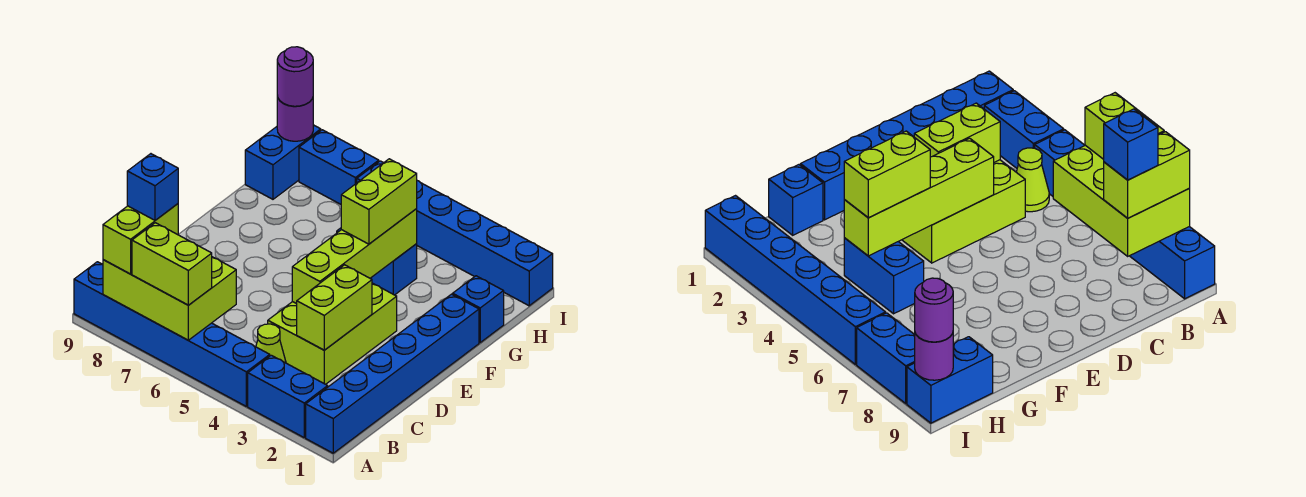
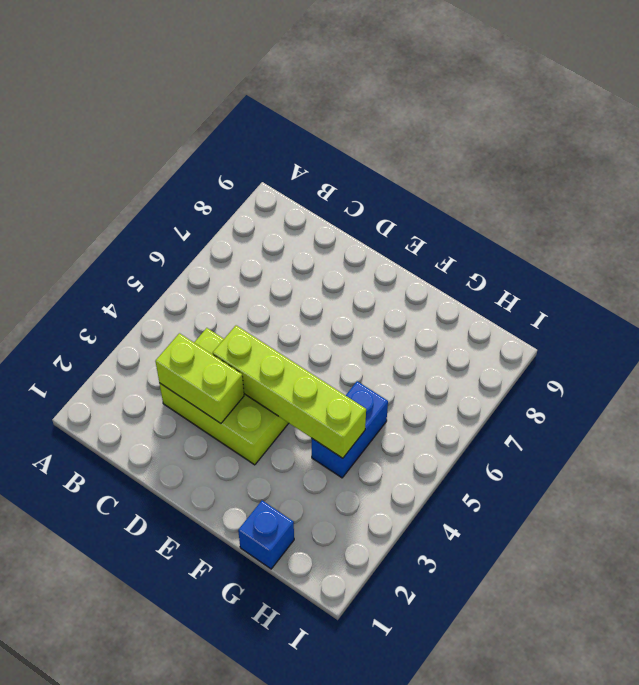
none -> blue brick A1:F1 level 1
none -> blue brick A2:A3 level 1
none -> blue brick A4:A9 level 1

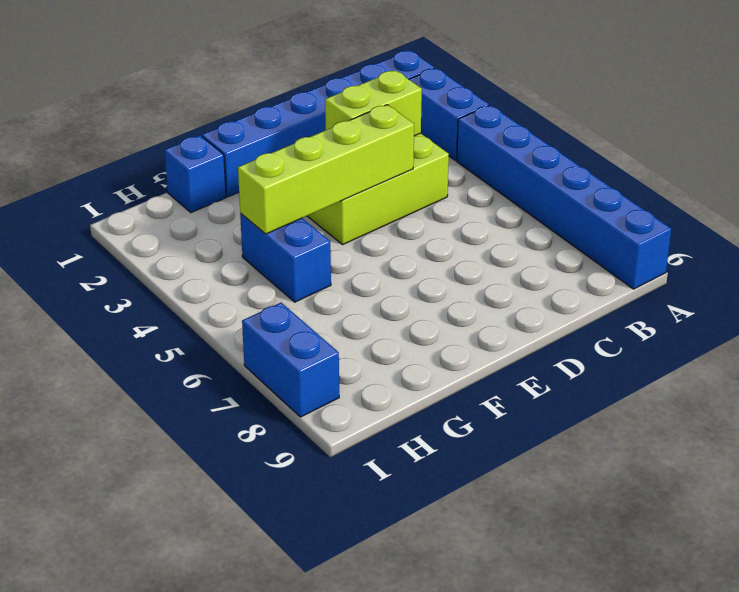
none -> lime cone B4 level 1
none -> blue brick H9:I9 level 1
none -> blue brick I1:I6 level 1

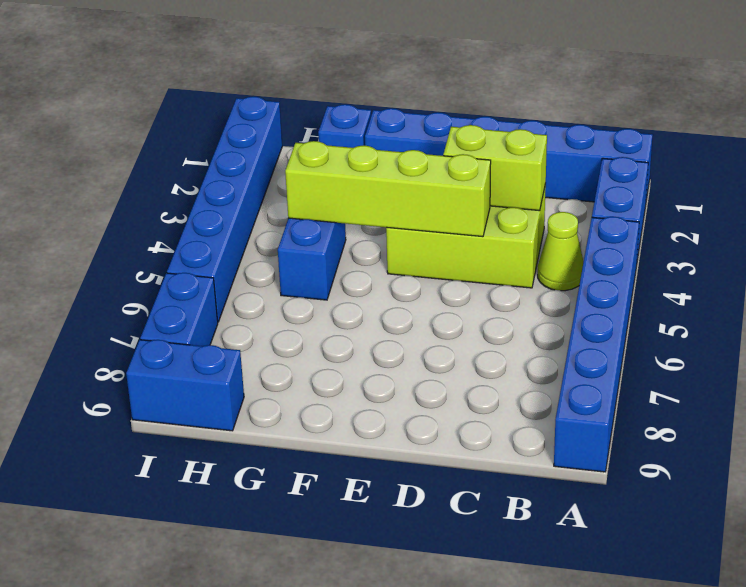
none -> lime brick A6:B8 level 2
none -> purple round brick I9 level 2
none -> lime brick A6:A7 level 3

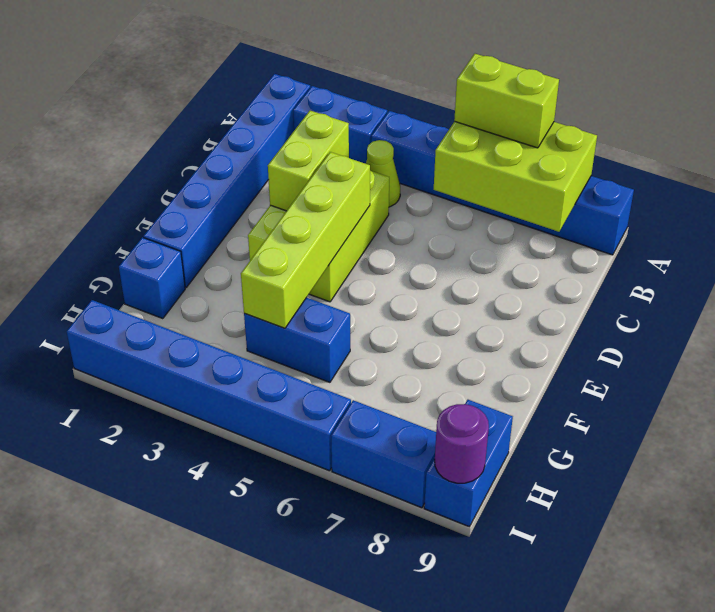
none -> lime brick A8:B8 level 3
none -> lime brick F4:G4 level 3
none -> purple round brick I9 level 3

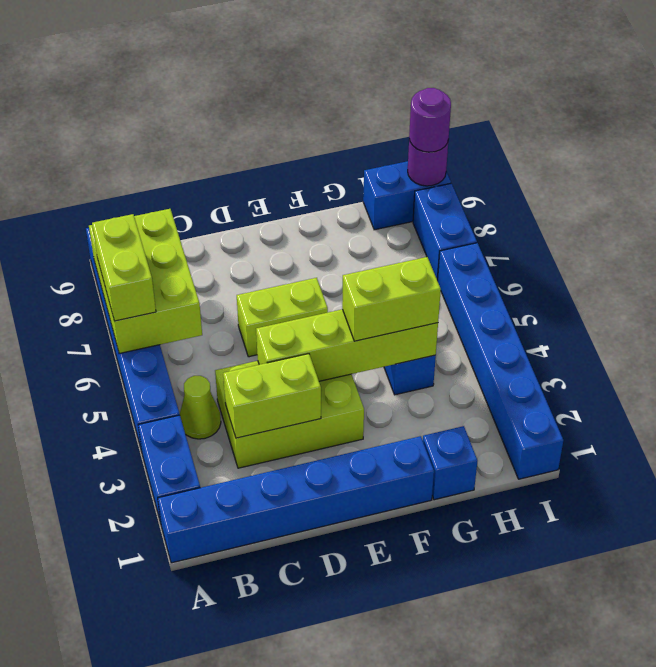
lime brick D6:E6 level 1 -> lime brick A8:B8 level 3
none -> blue brick B8 level 4

